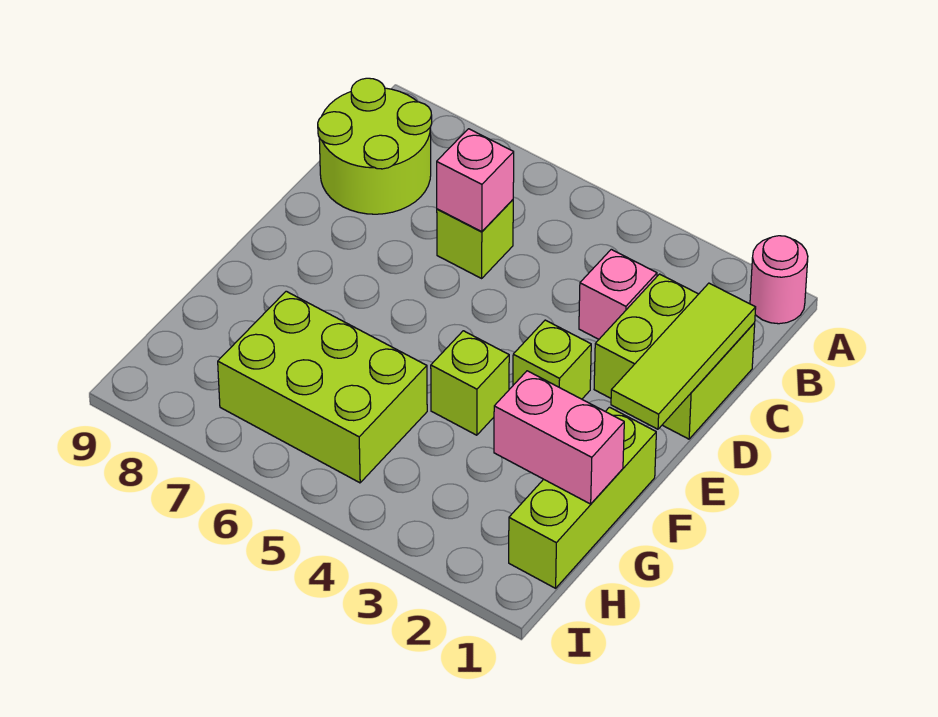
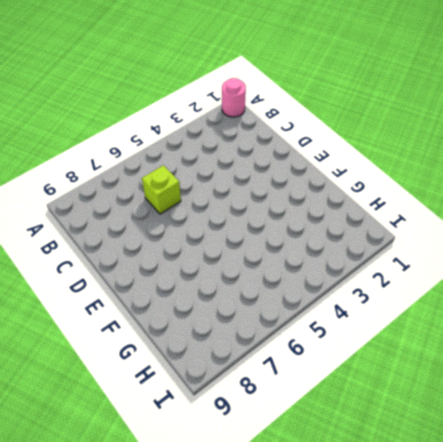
none -> lime round brick B8:C9 level 1
none -> lime brick C1:D2 level 1
none -> pink brick C3 level 1

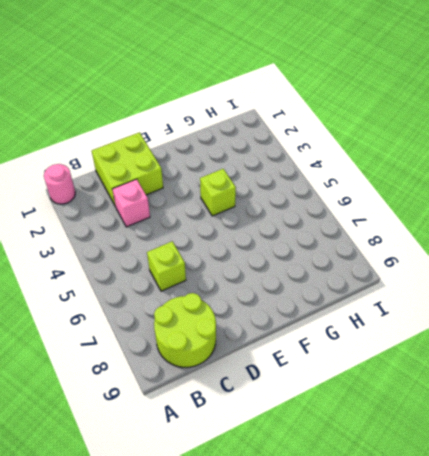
none -> lime brick E3 level 1
none -> lime brick F1:H1 level 1
none -> lime brick G5:H7 level 1

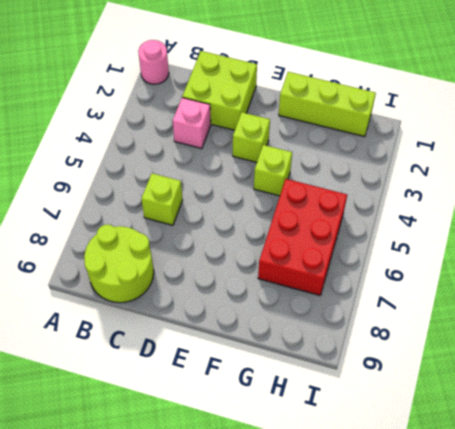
red brick G5:H7 level 1 -> lime brick G5:H7 level 1
none -> lime tile C1:E1 level 2
none -> pink brick C6 level 2
none -> pink brick G1:G2 level 2

